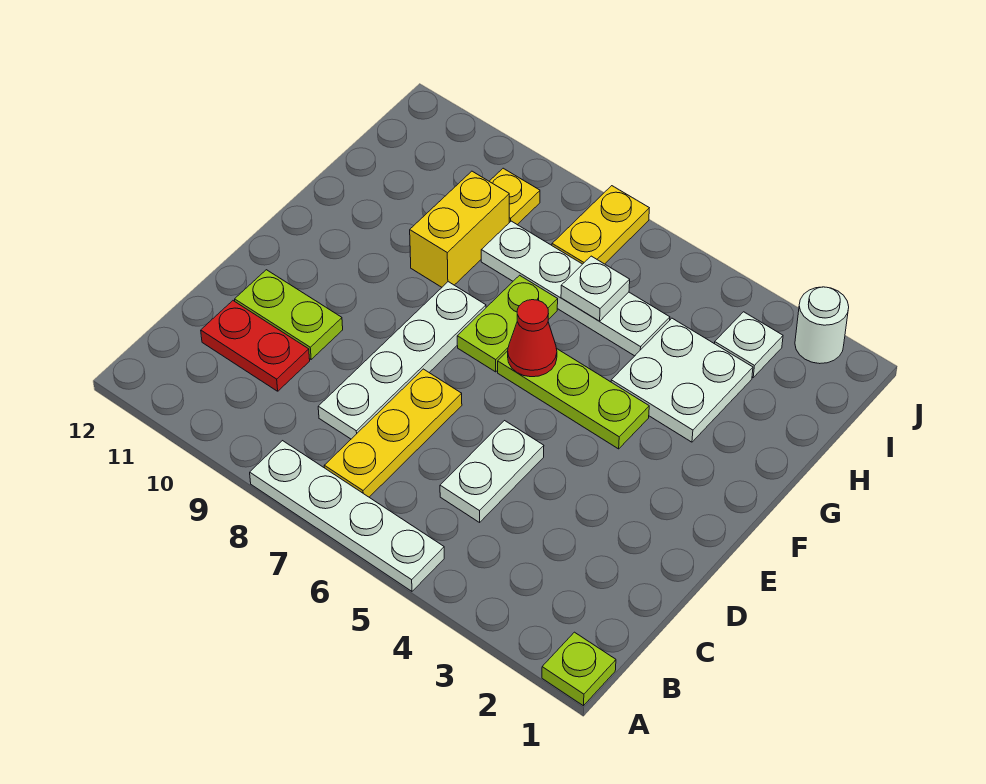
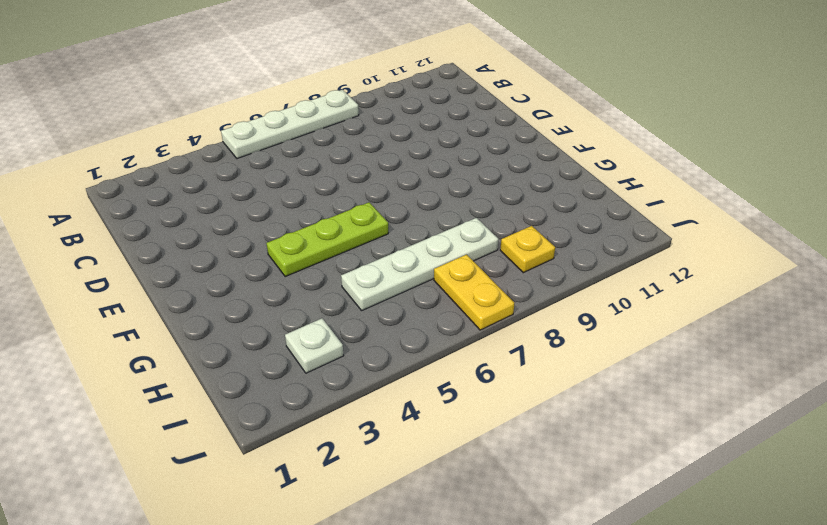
none -> lime plate A1 level 1
none -> yellow plate B7:D7 level 1
none -> white plate C5:D5 level 1

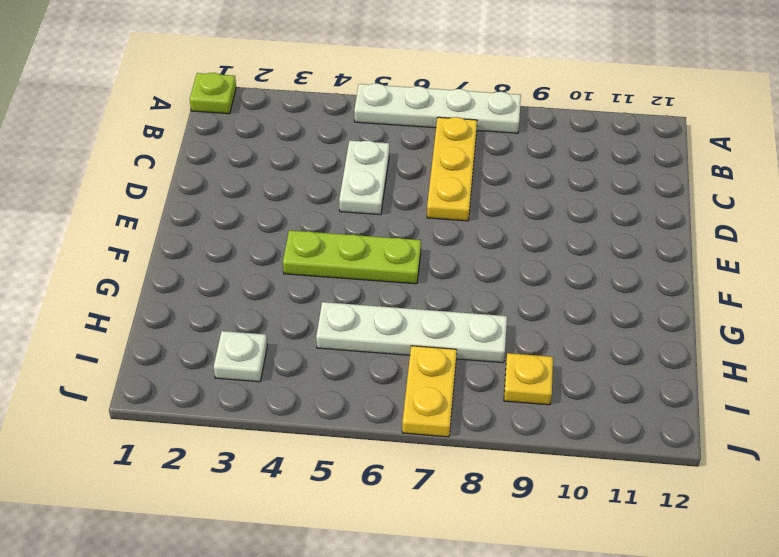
none -> white plate C8:F8 level 1
none -> red plate C10:C11 level 1
none -> lime plate D10:D11 level 1

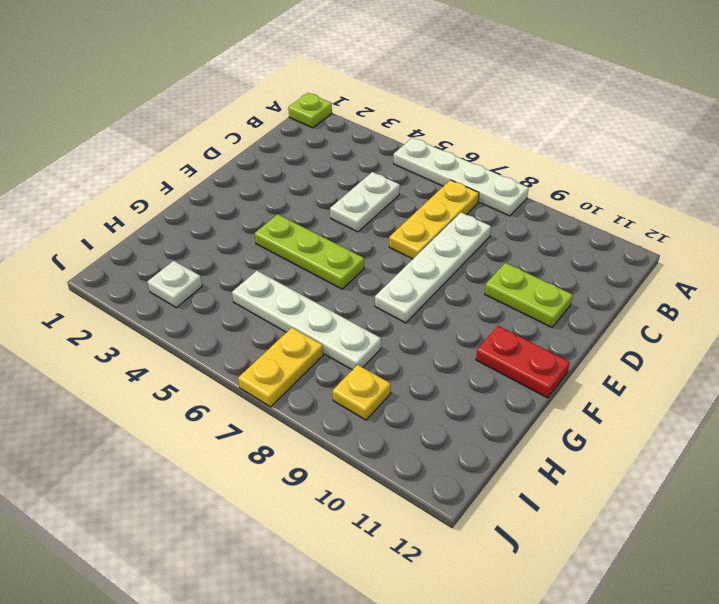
red plate F11:F12 level 1 -> red plate C10:C11 level 1
none -> lime plate F7:G7 level 1
none -> white plate G3:H4 level 1
none -> yellow brick G9:H9 level 1

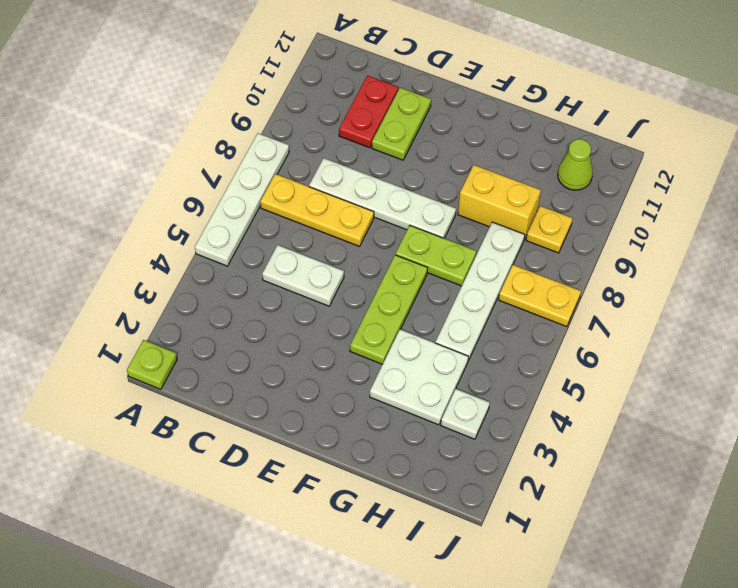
lime cone I11 level 1 -> none
none -> white round brick J2 level 1
none -> red cone F6 level 2
none -> white plate H6 level 2

